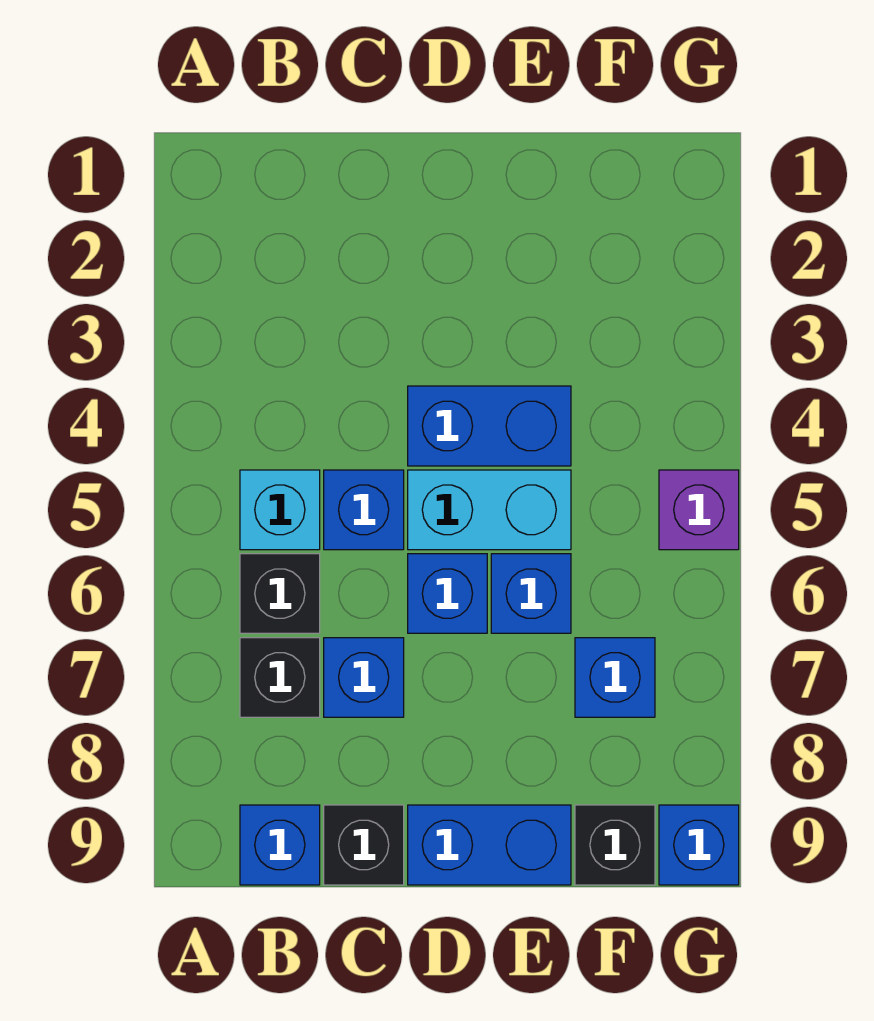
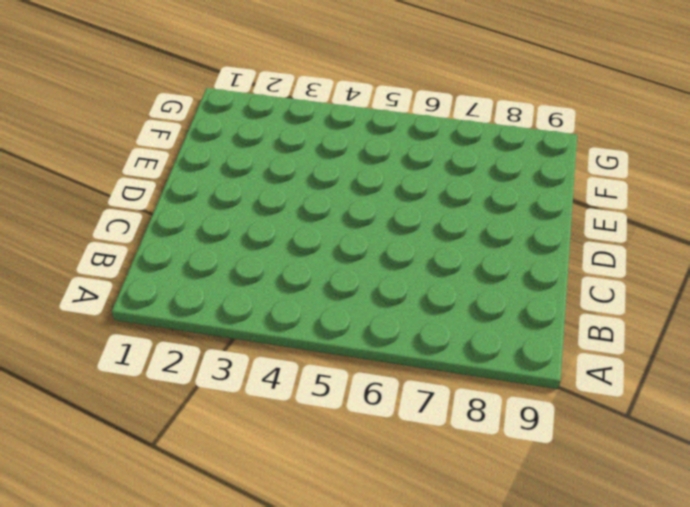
none -> cyan brick B5 level 1
none -> black brick B6 level 1
none -> black brick B7 level 1

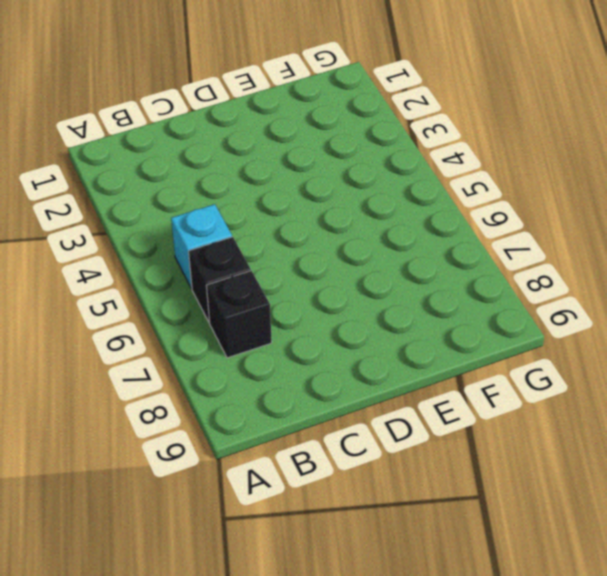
none -> blue brick B9 level 1
none -> blue brick C5 level 1
none -> blue brick C7 level 1

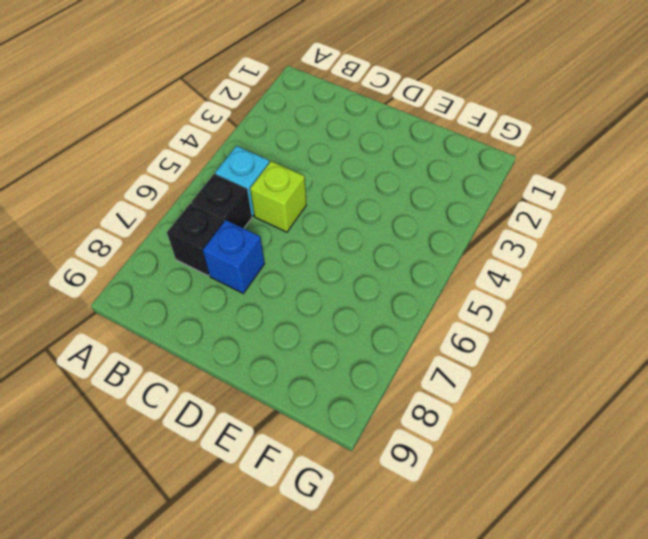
lime brick C5 level 1 -> blue brick C5 level 1
none -> blue brick B9 level 1
none -> black brick C9 level 1
none -> blue brick D4:E4 level 1

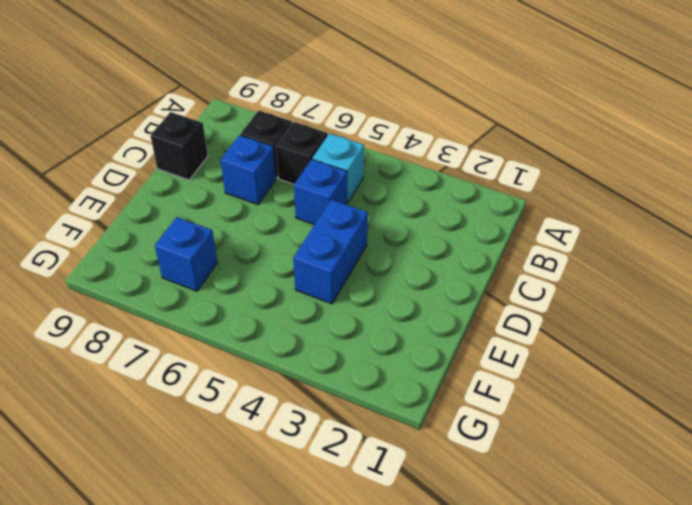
none -> blue brick B9 level 1
none -> cyan brick D5:E5 level 1
none -> blue brick D6 level 1

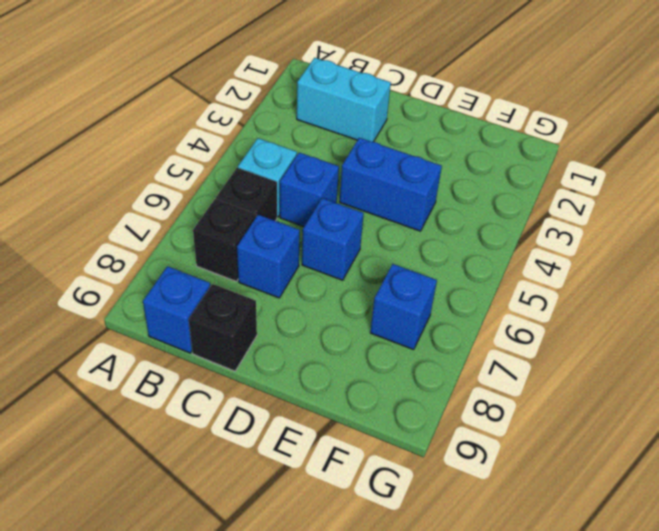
cyan brick B2:C2 level 1 -> cyan brick D5:E5 level 1
none -> blue brick D9:E9 level 1
none -> blue brick E6 level 1
none -> black brick F9 level 1

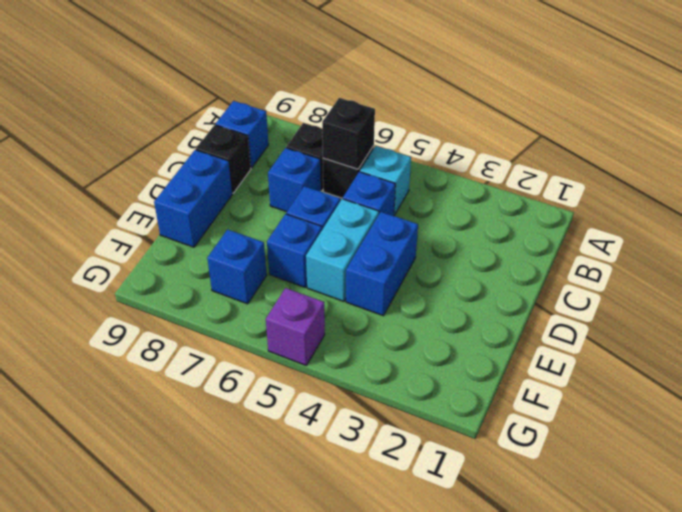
black brick B6 level 2 -> black brick F9 level 1
none -> blue brick G9 level 1

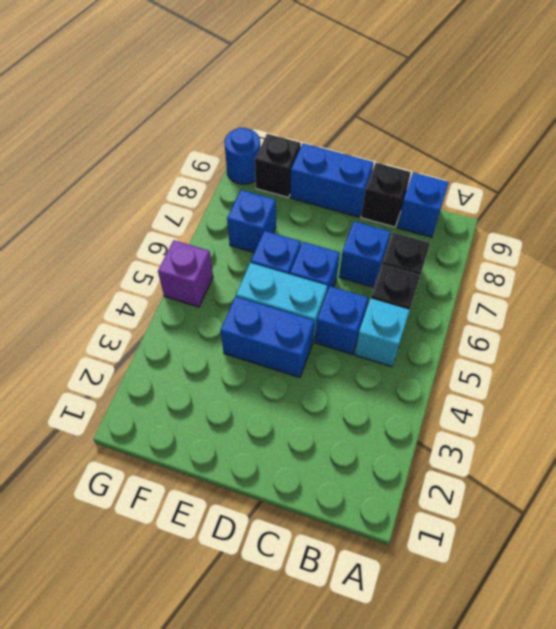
blue round brick G9 level 1 -> blue brick G9 level 1

